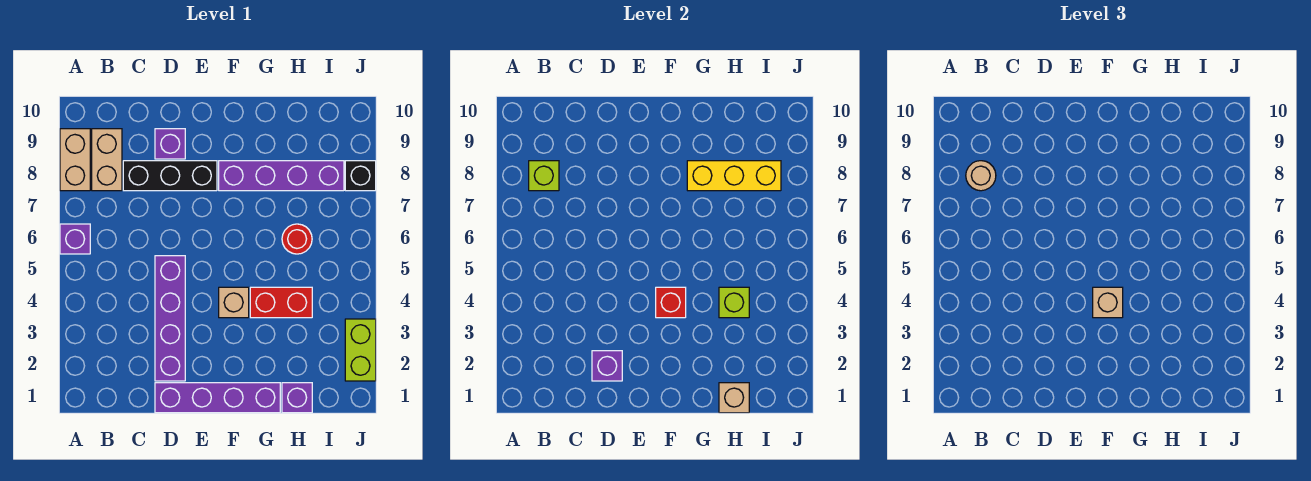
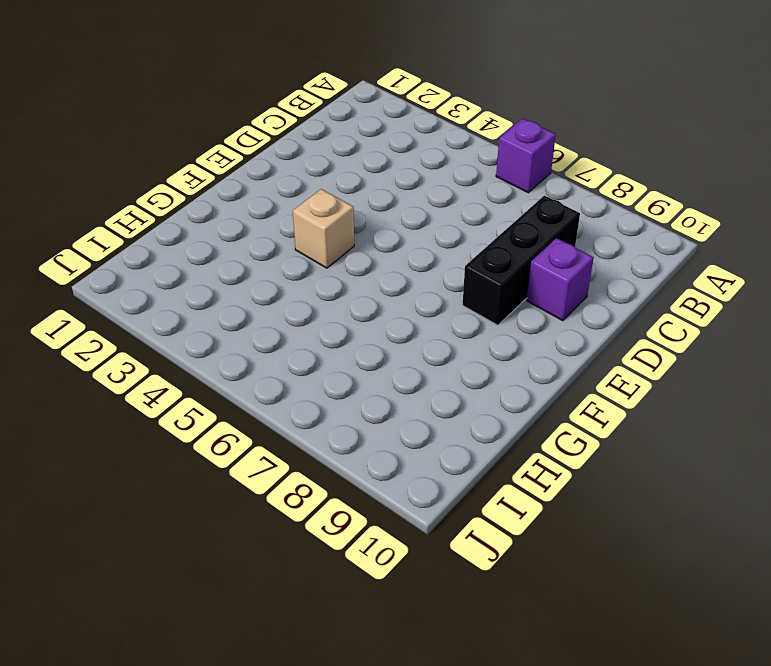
none -> tan brick A8:A9 level 1
none -> tan brick B8:B9 level 1
none -> purple brick D1:G1 level 1

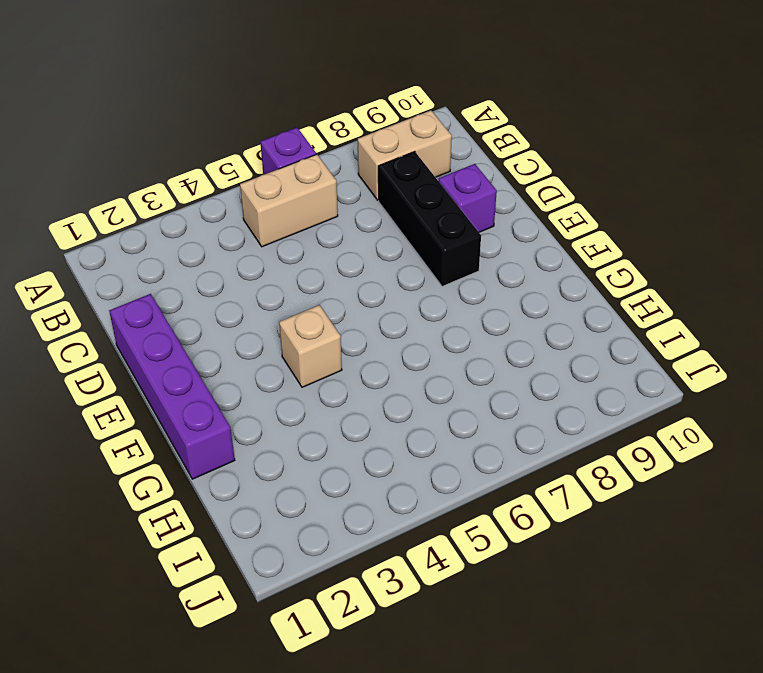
tan brick B5:B6 level 1 -> tan brick A8:A9 level 1
none -> purple brick D2:D5 level 1
none -> purple brick F8:I8 level 1
none -> red brick G4:H4 level 1

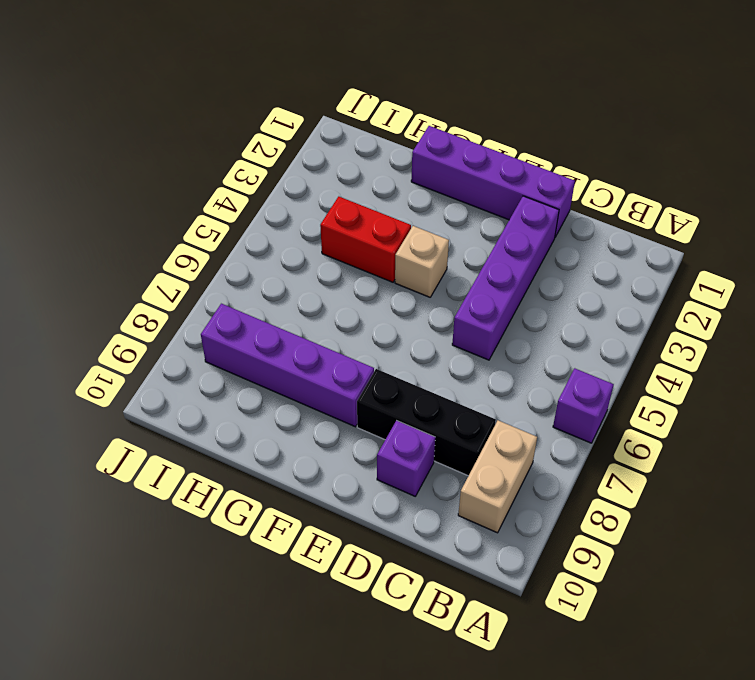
none -> tan brick A8:A9 level 1
none -> purple brick H1 level 1
none -> red round brick H6 level 1

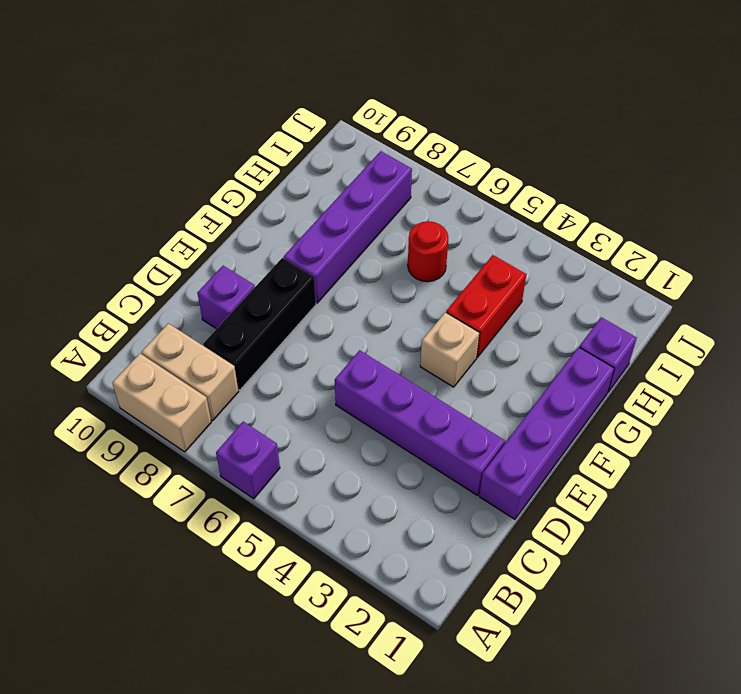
none -> lime brick J2:J3 level 1
none -> black brick J8 level 1
none -> lime brick B8 level 2

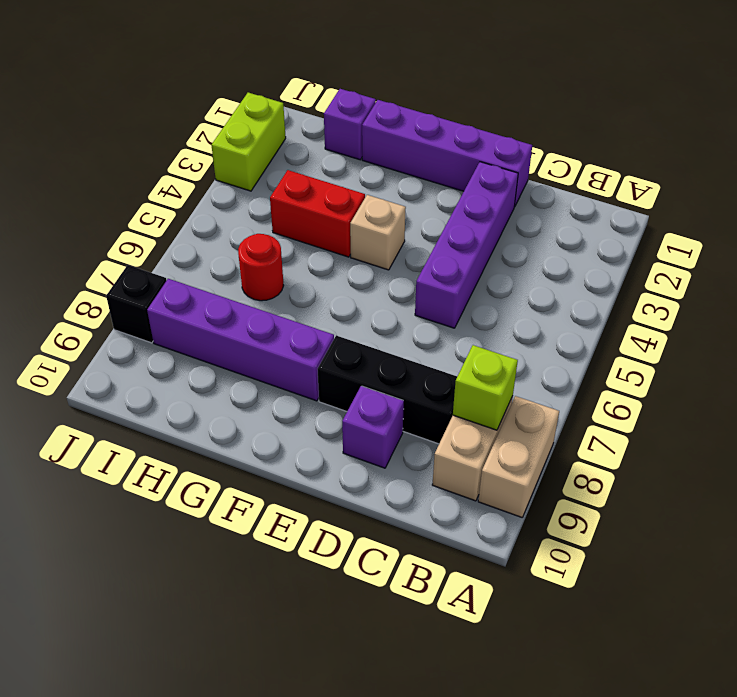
none -> purple brick A6 level 1
none -> purple brick D2 level 2
none -> red brick F4 level 2

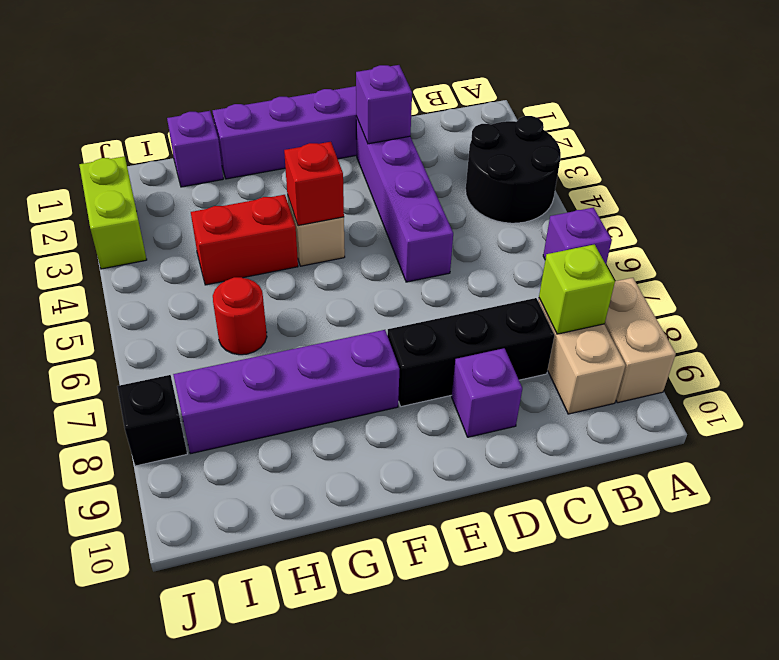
black round brick A3:B4 level 1 -> none
none -> yellow brick G8:I8 level 2
none -> tan brick H1 level 2
none -> lime brick H4 level 2

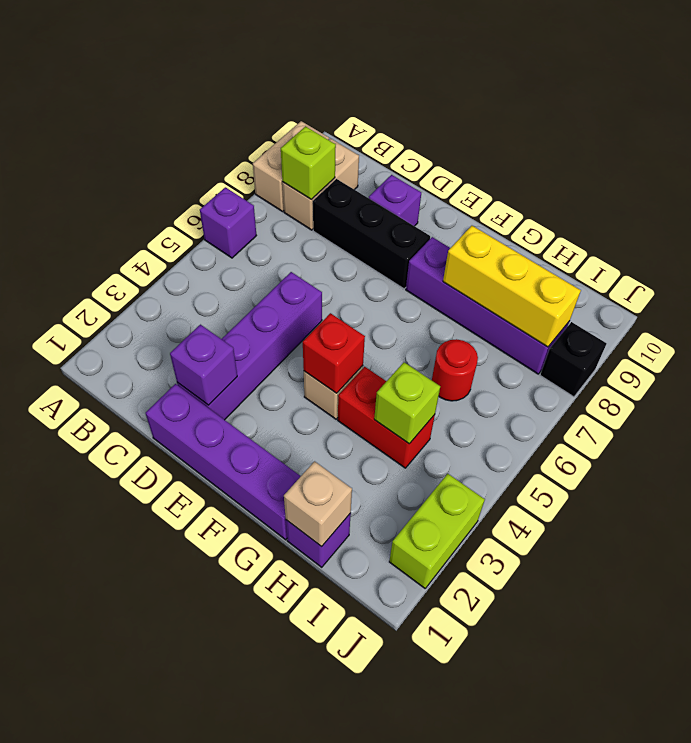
none -> tan round brick B8 level 3
none -> tan brick F4 level 3

